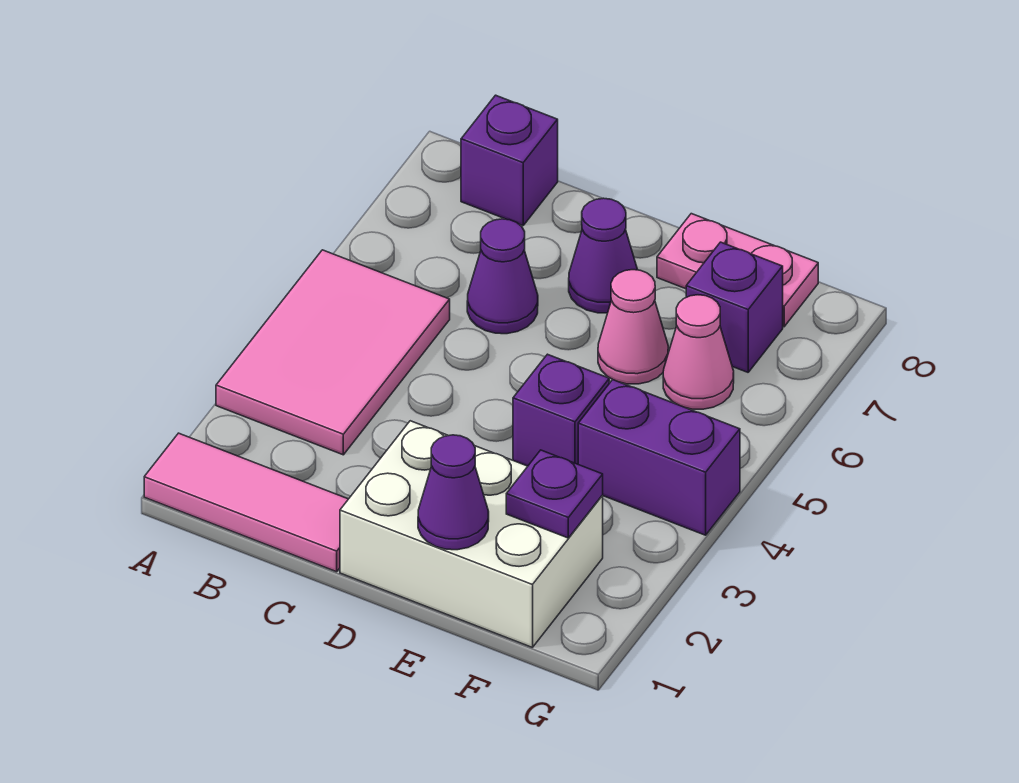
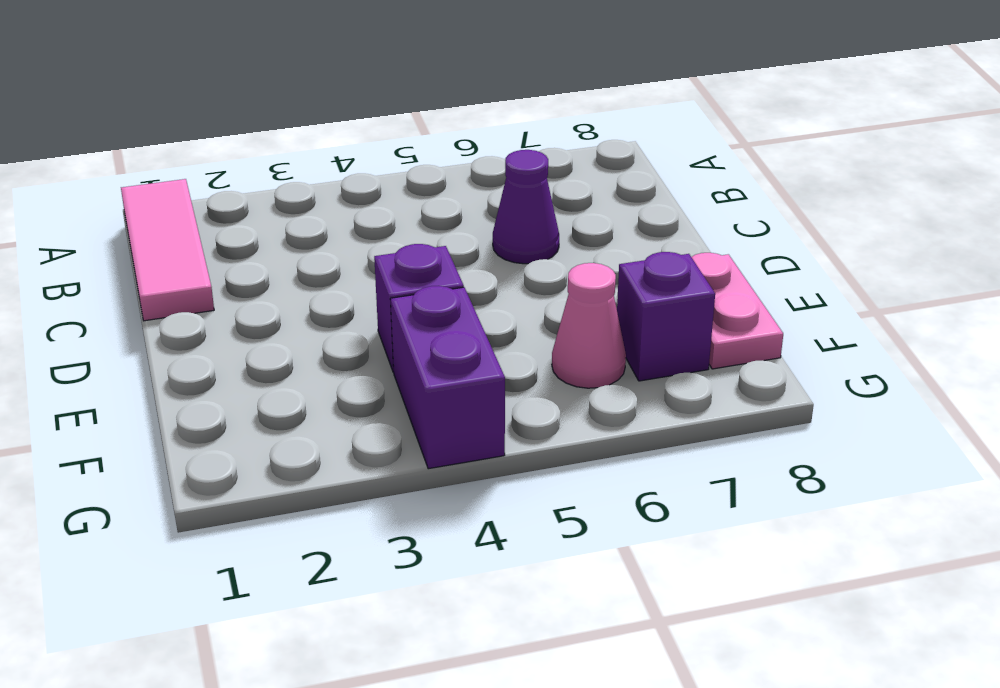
none -> pink tile A3:B5 level 1
none -> purple brick B8 level 1
none -> white brick D1:F2 level 1

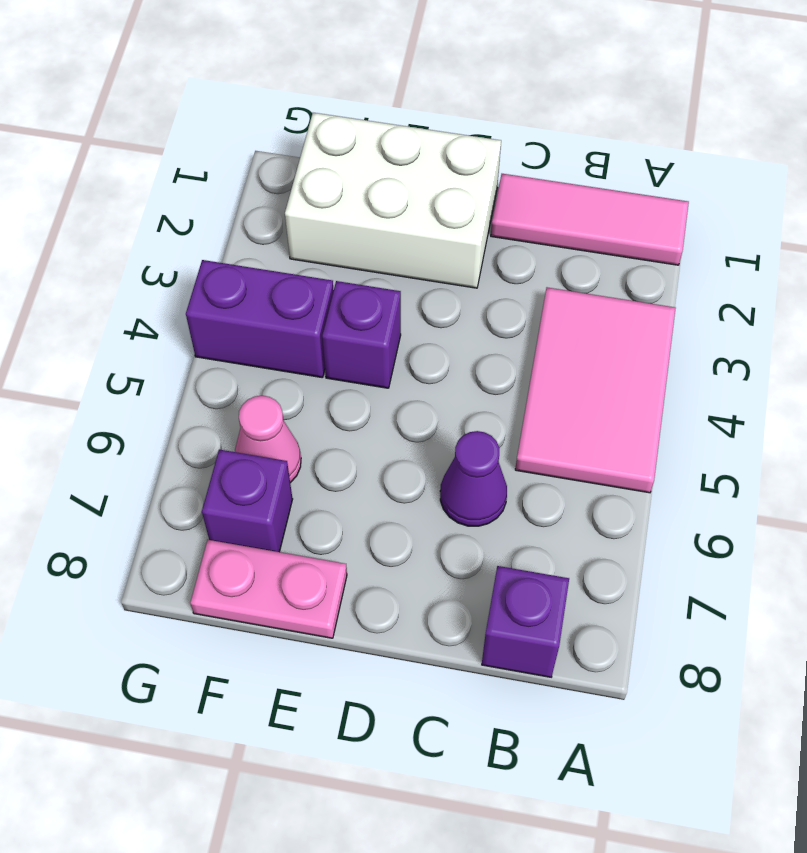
none -> purple cone D7 level 1
none -> pink cone E6 level 1
none -> purple cone E1 level 2

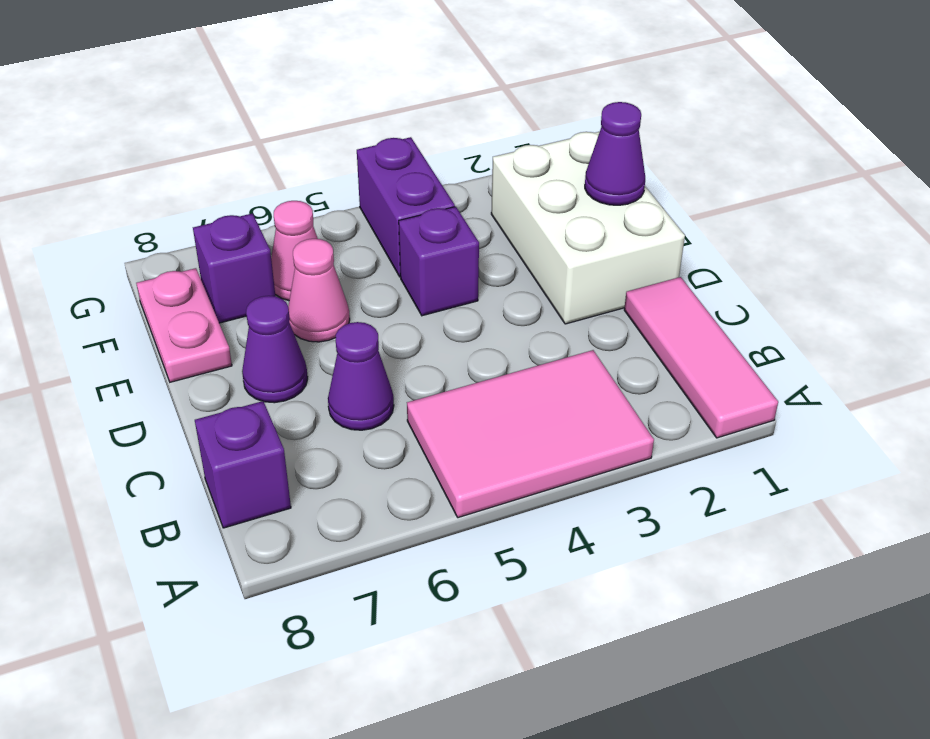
none -> purple plate F2 level 2

